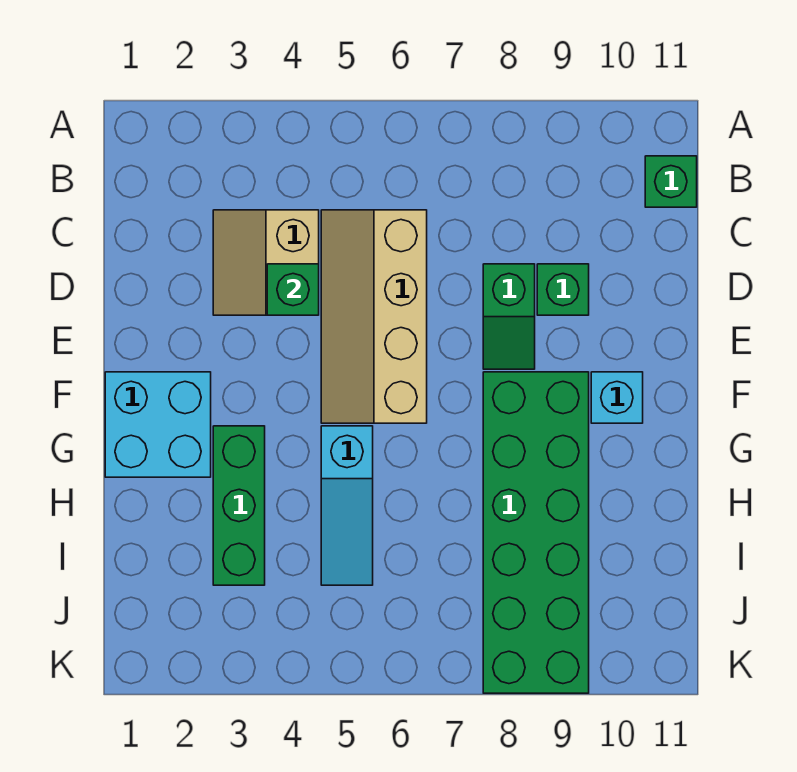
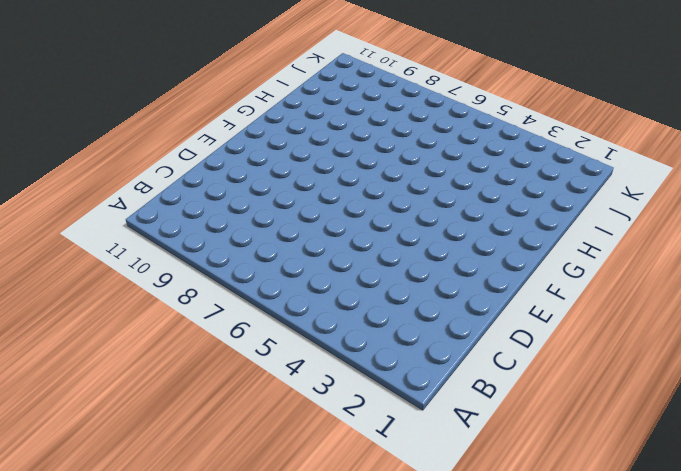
none -> green brick B11 level 1
none -> tan slope C3:D4 level 1 top 4

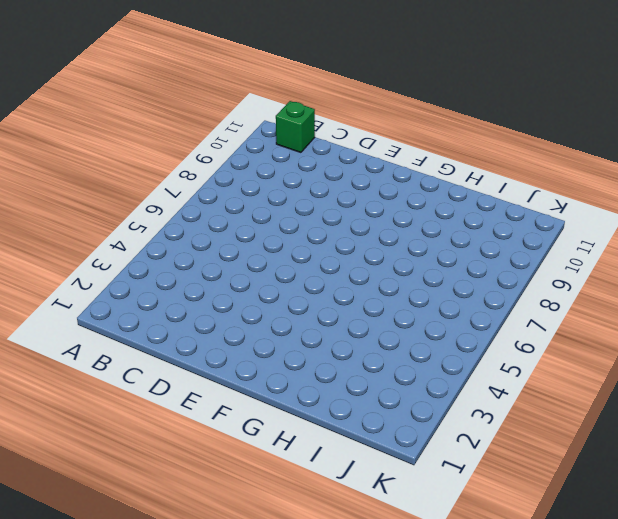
none -> tan slope C3:D4 level 1 top 4
none -> tan slope C5:F6 level 1 top 6

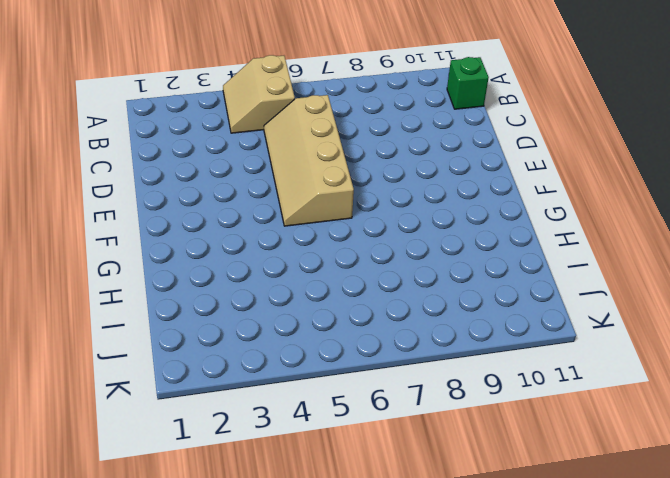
tan slope A4:B5 level 1 top 5 -> tan slope C3:D4 level 1 top 4
none -> green slope D8:E8 level 1 top D
none -> green brick D9 level 1

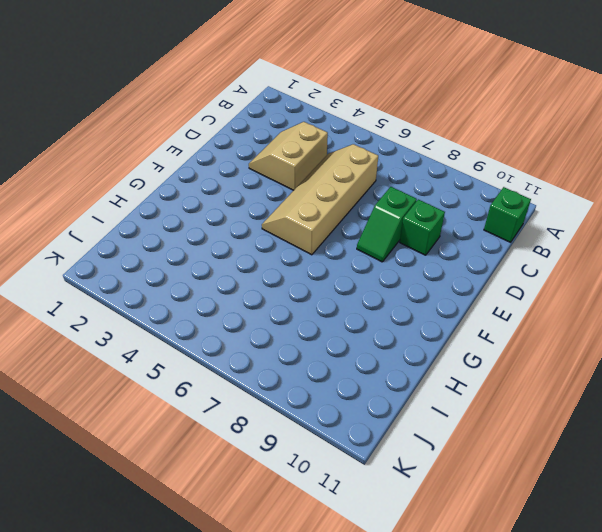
none -> cyan brick F1:G2 level 1
none -> green brick F8:K9 level 1

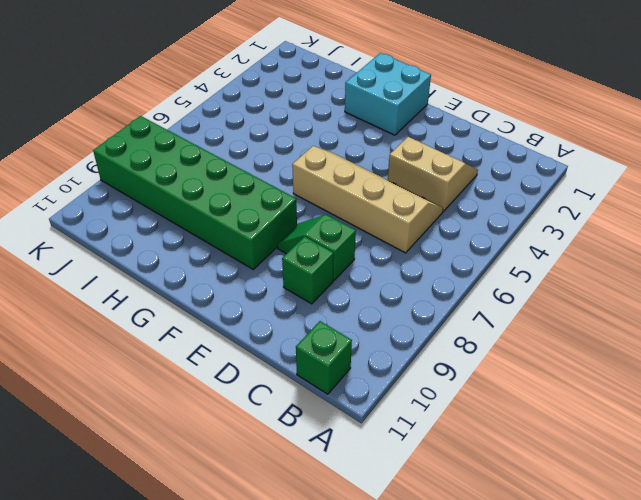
none -> cyan brick F10 level 1
none -> green brick G3:I3 level 1

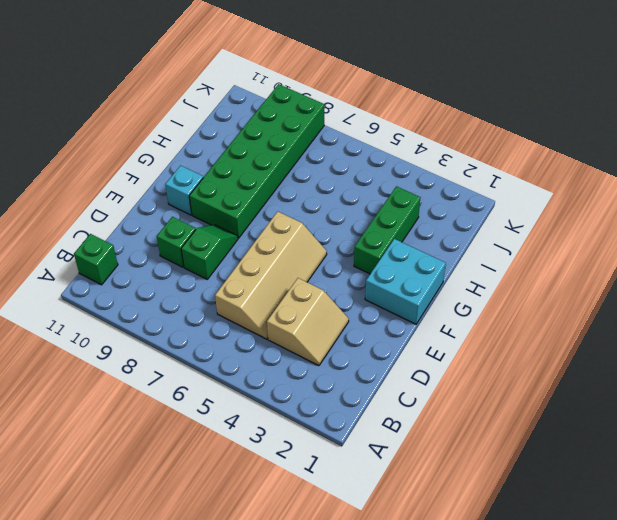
none -> cyan slope G5:I5 level 1 top G
none -> green brick D4 level 2

